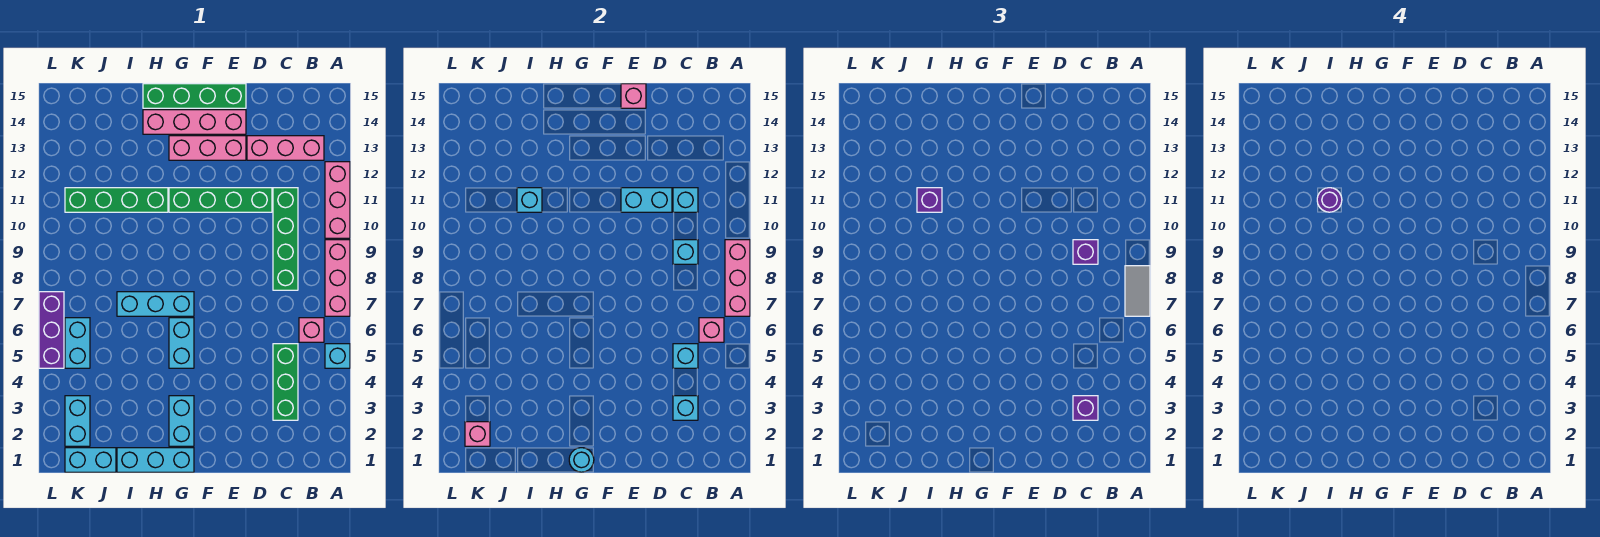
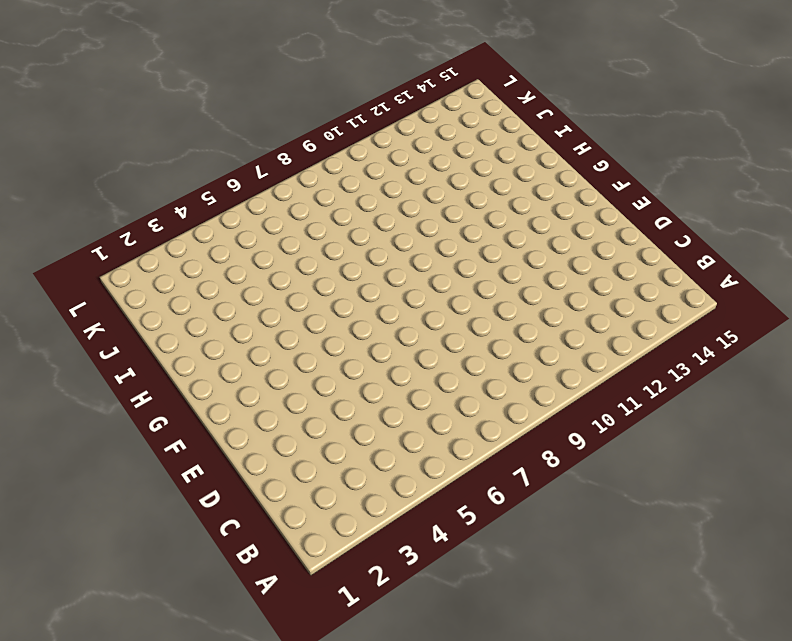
none -> cyan brick A5 level 1
none -> pink brick A7:A9 level 1
none -> pink brick A10:A12 level 1
none -> pink brick B6 level 1

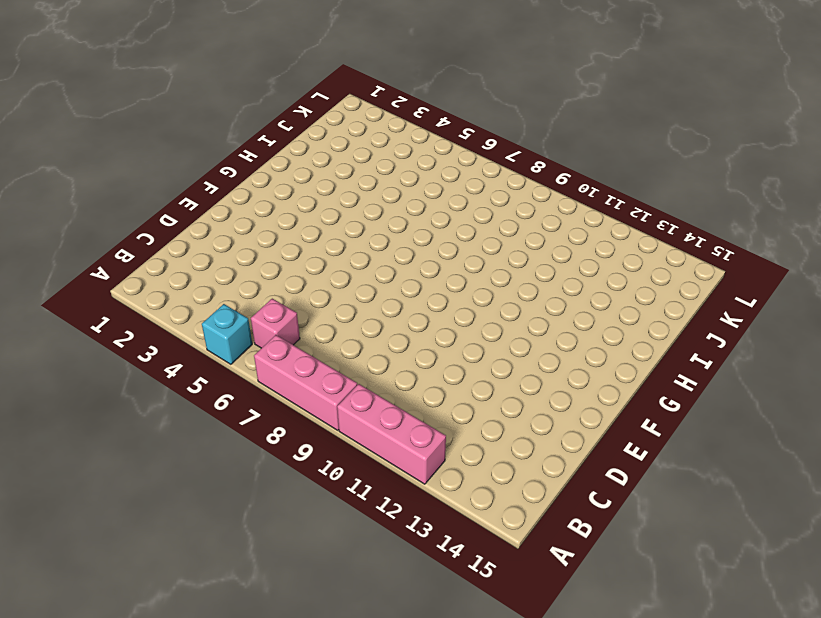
none -> pink brick B13:D13 level 1
none -> green brick C3:C5 level 1
none -> green brick C8:C11 level 1
none -> green brick D11:G11 level 1

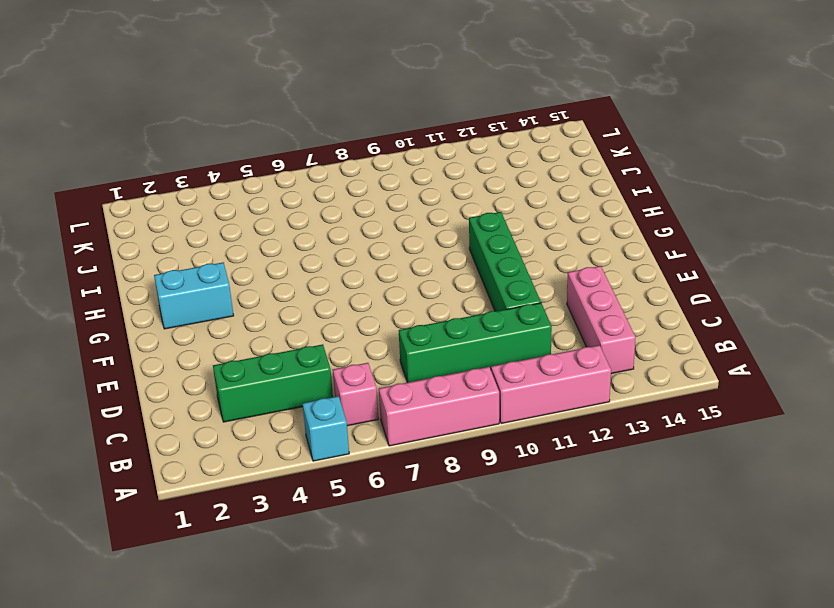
none -> pink brick E13:G13 level 1
none -> pink brick E14:H14 level 1
none -> green brick E15:H15 level 1
none -> cyan brick G1:I1 level 1

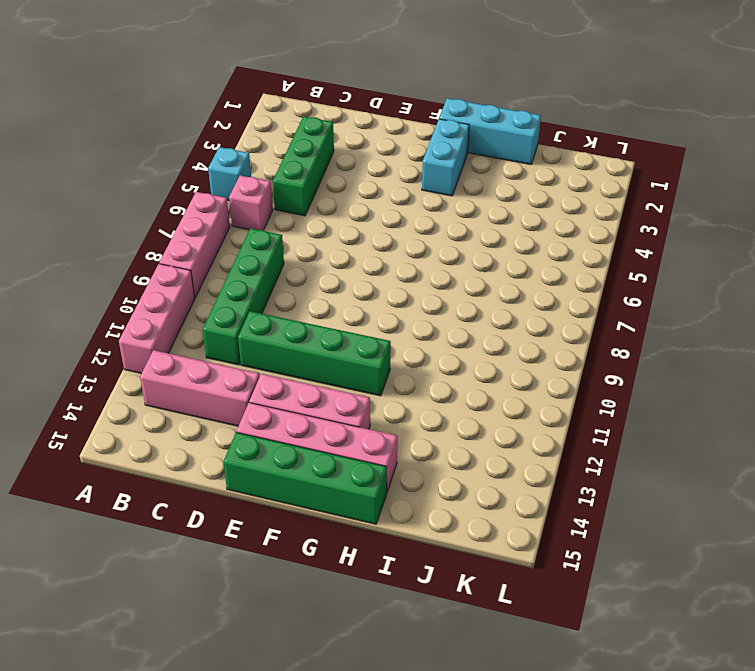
none -> cyan brick G5:G6 level 1
none -> cyan brick G7:I7 level 1
none -> green brick H11:K11 level 1
none -> cyan brick J1:K1 level 1

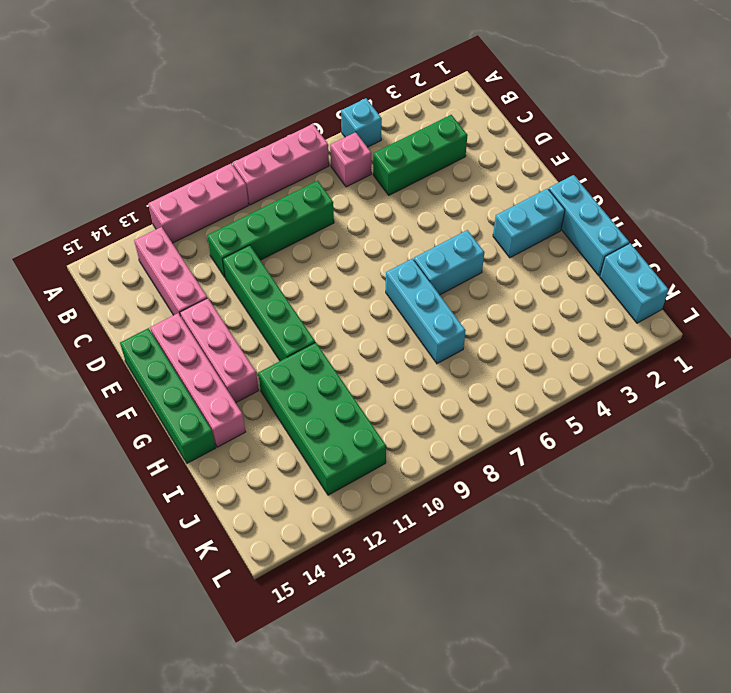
green brick H11:K12 level 1 -> green brick H11:K11 level 1
none -> cyan brick K2:K3 level 1
none -> cyan brick K5:K6 level 1
none -> purple brick L5:L7 level 1
none -> pink brick A7:A9 level 2

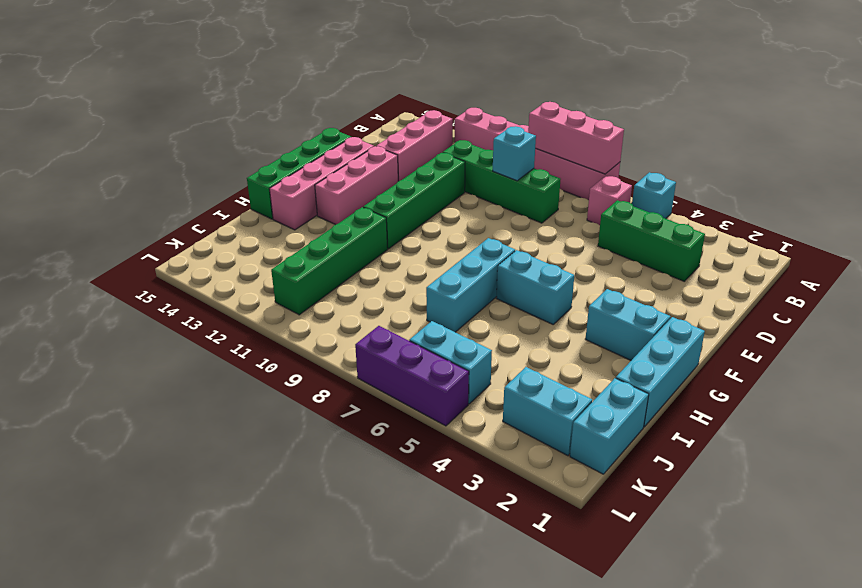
none -> pink brick B6 level 2
none -> cyan brick C3 level 2
none -> cyan brick C5 level 2
none -> cyan brick C11 level 2

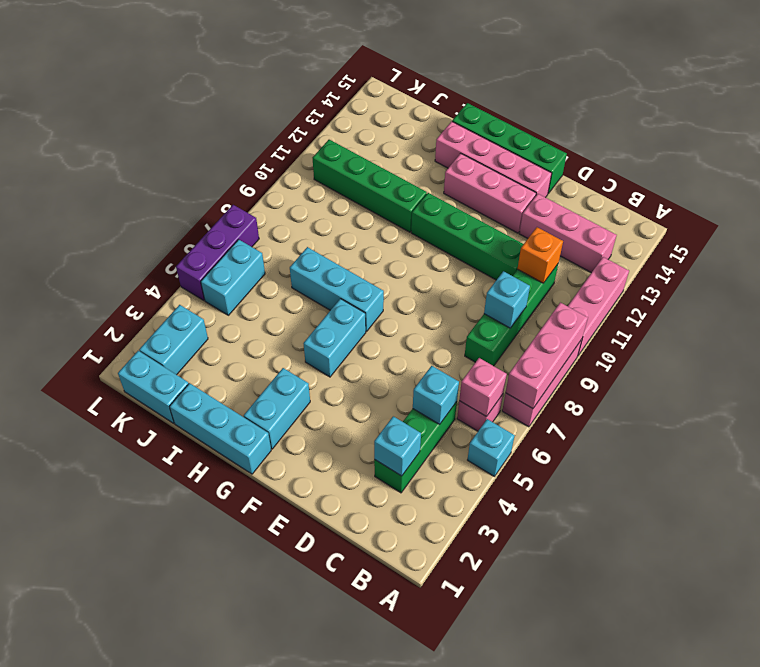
orange brick C11 level 2 -> cyan brick C11 level 2
none -> cyan brick D11:E11 level 2
none -> pink brick E15 level 2
none -> cyan round brick G1 level 2
none -> cyan brick I11 level 2

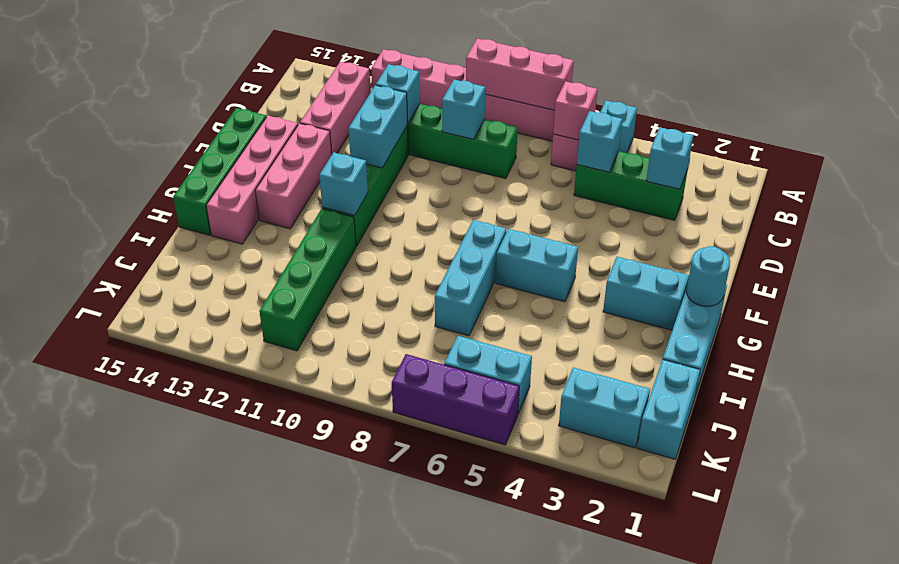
cyan brick G11 level 2 -> cyan brick I11 level 2
none -> pink brick E15 level 2
none -> pink brick K2 level 2
none -> grey tile A7:A8 level 3
none -> purple brick C3 level 3

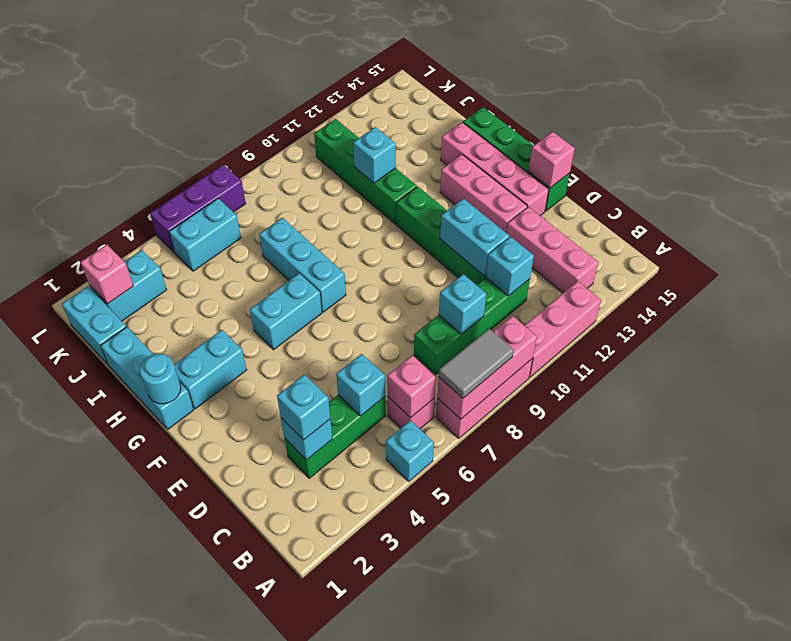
cyan brick C3 level 3 -> purple brick C3 level 3
none -> purple brick C9 level 3
none -> purple brick I11 level 3
none -> purple round brick I11 level 4

